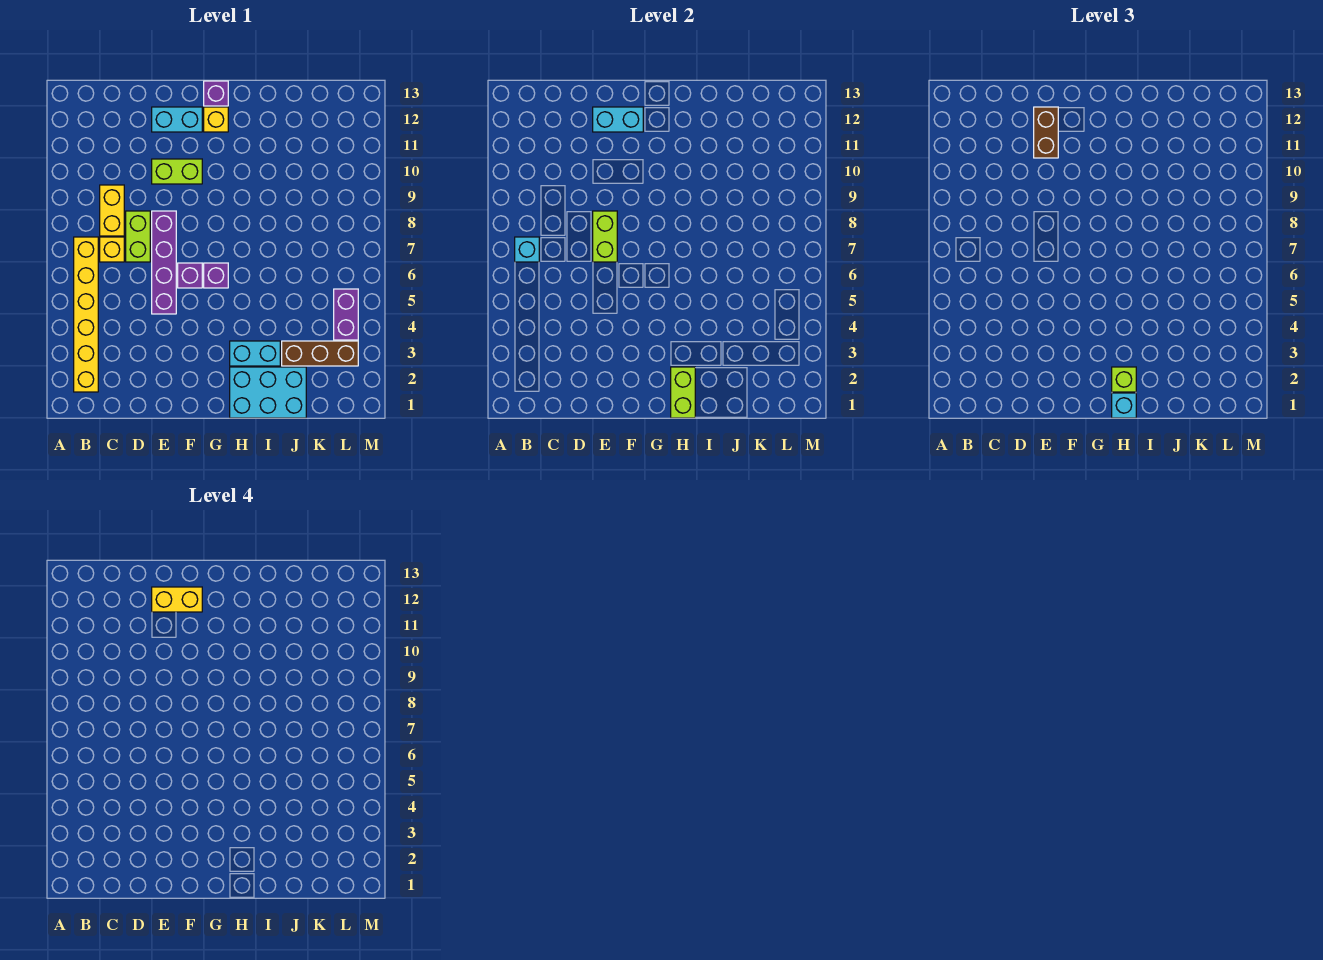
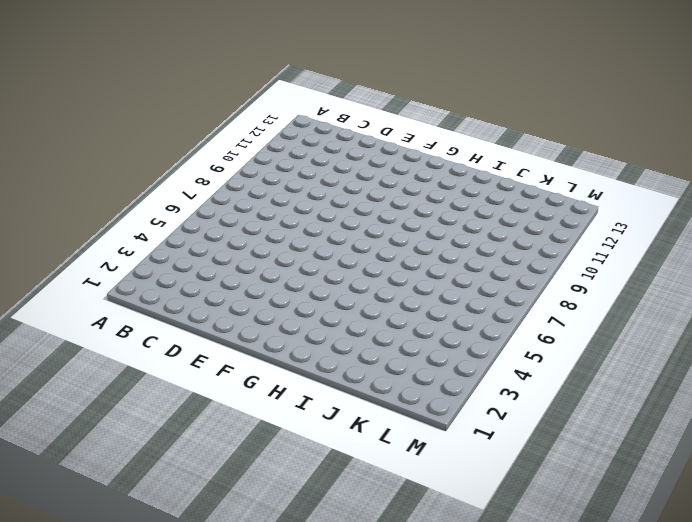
none -> yellow brick B2:B7 level 1
none -> yellow brick C7 level 1
none -> yellow brick C8:C9 level 1

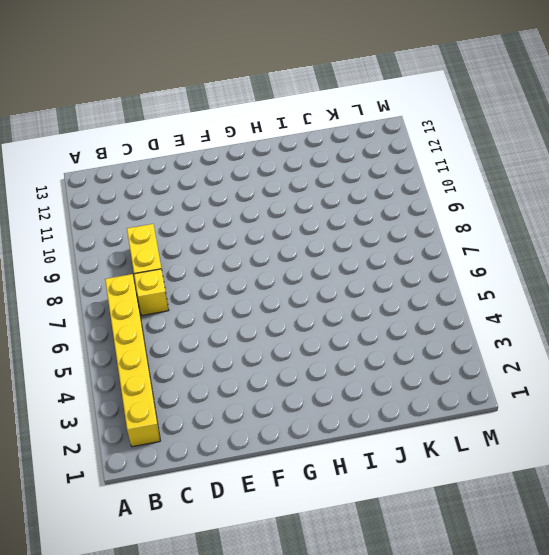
none -> lime brick D7:D8 level 1
none -> purple brick E5:E8 level 1
none -> lime brick E10:F10 level 1

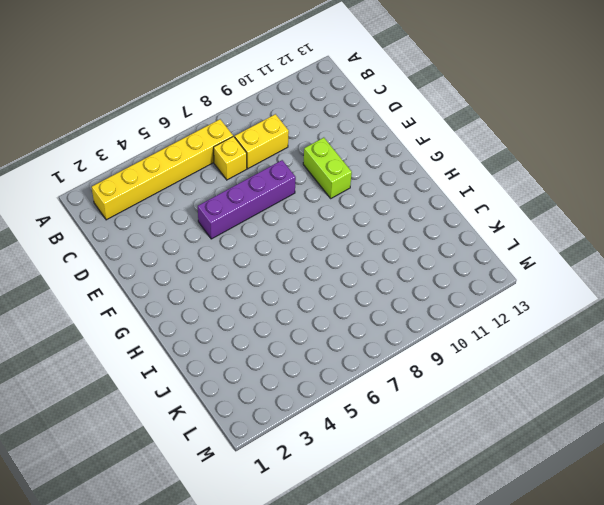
none -> lime brick D7:D8 level 1
none -> cyan brick E12:F12 level 1
none -> purple brick F6 level 1

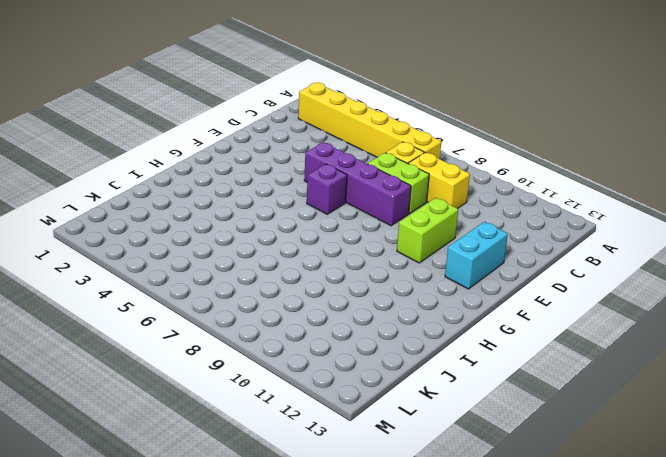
none -> purple brick G6 level 1
none -> yellow brick G12 level 1
none -> purple brick G13 level 1

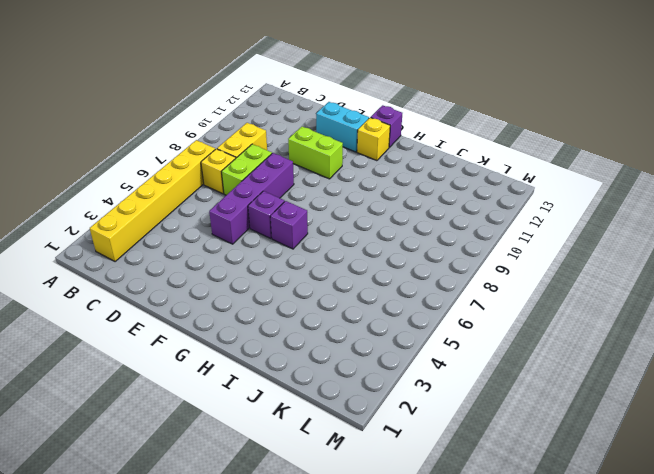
none -> cyan brick H1:J2 level 1
none -> cyan brick H3:I3 level 1
none -> brown brick J3:L3 level 1

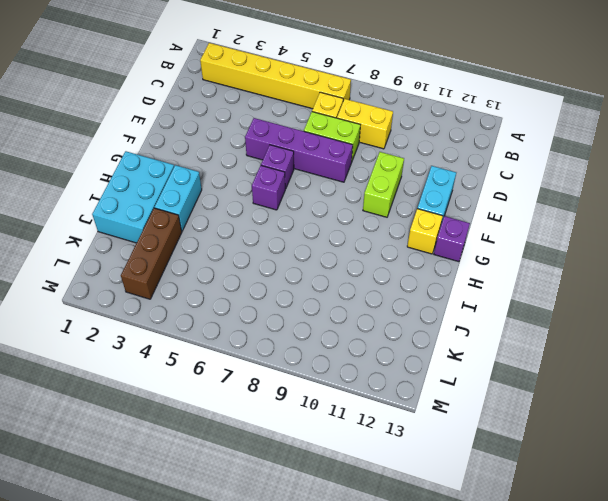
none -> purple brick L4:L5 level 1
none -> cyan brick B7 level 2
none -> lime brick E7:E8 level 2

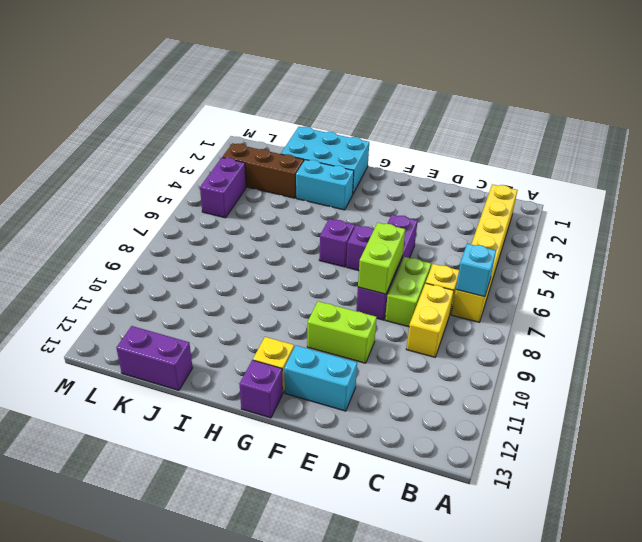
purple brick J13:K13 level 1 -> none
none -> cyan brick E12:F12 level 2
none -> lime brick H1:H2 level 2
none -> brown brick E11:E12 level 3

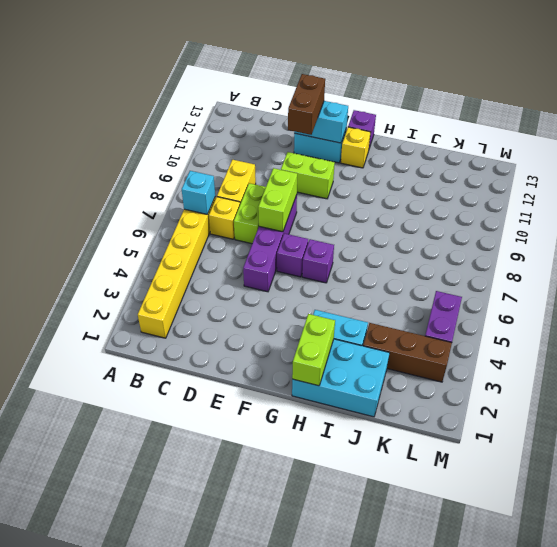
none -> cyan brick H1 level 3
none -> lime brick H2 level 3
none -> yellow brick E12:F12 level 4

